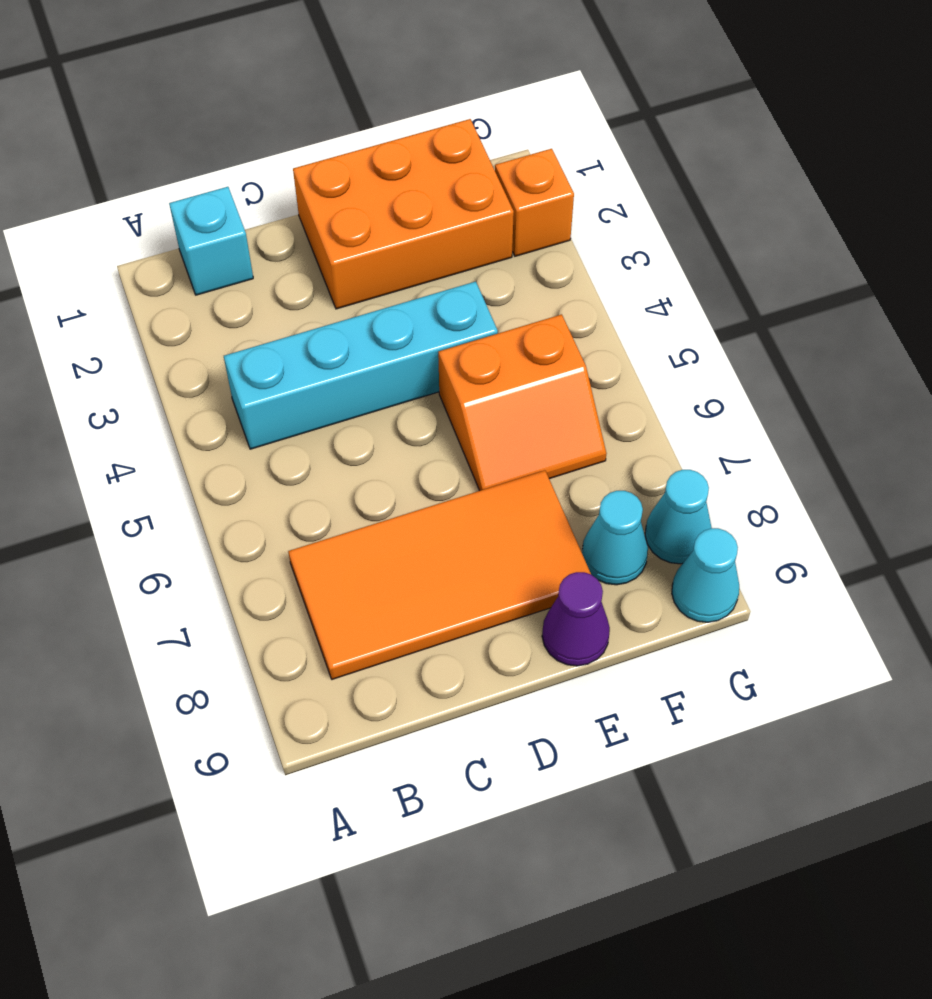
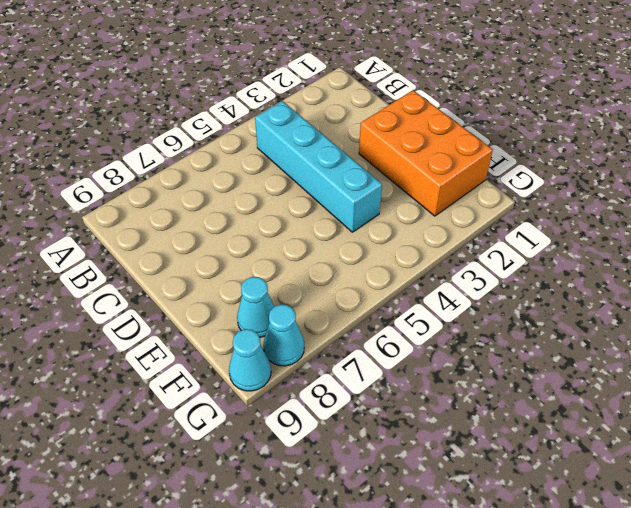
none -> cyan brick B1 level 1
none -> orange tile B7:E8 level 1

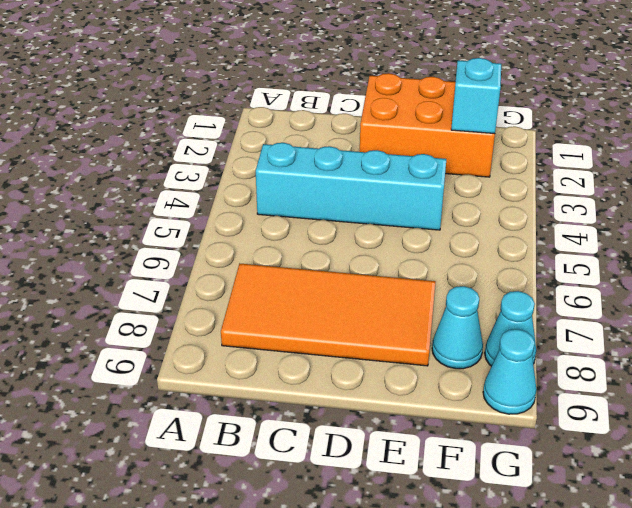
cyan brick F2 level 2 -> cyan brick B1 level 1
none -> orange slope E5:F6 level 1 top 5
none -> purple cone E9 level 1

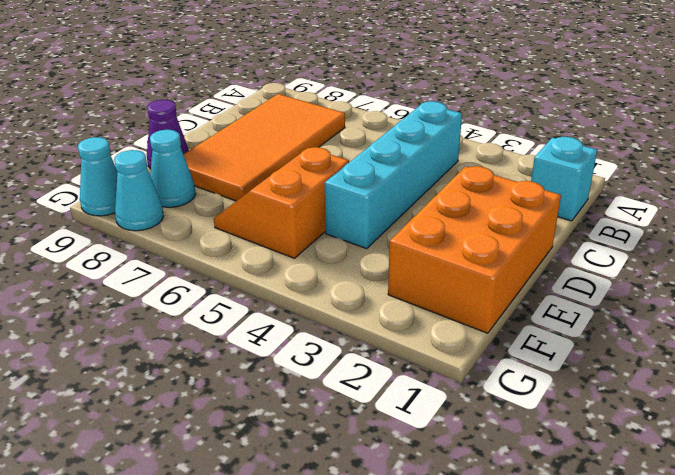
none -> orange brick G2 level 1

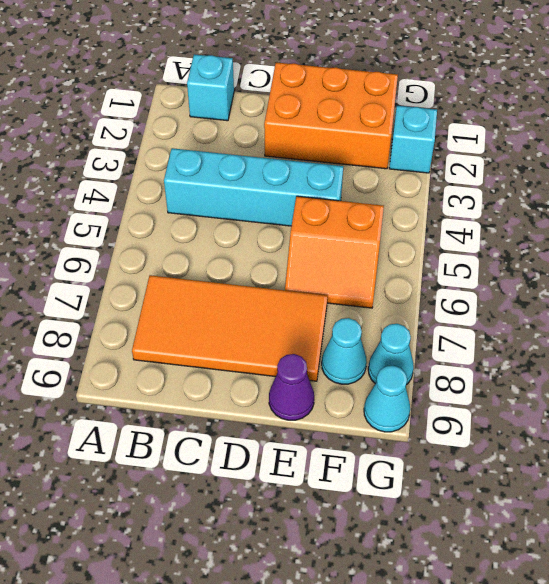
cyan brick G2 level 1 -> orange brick G2 level 1

